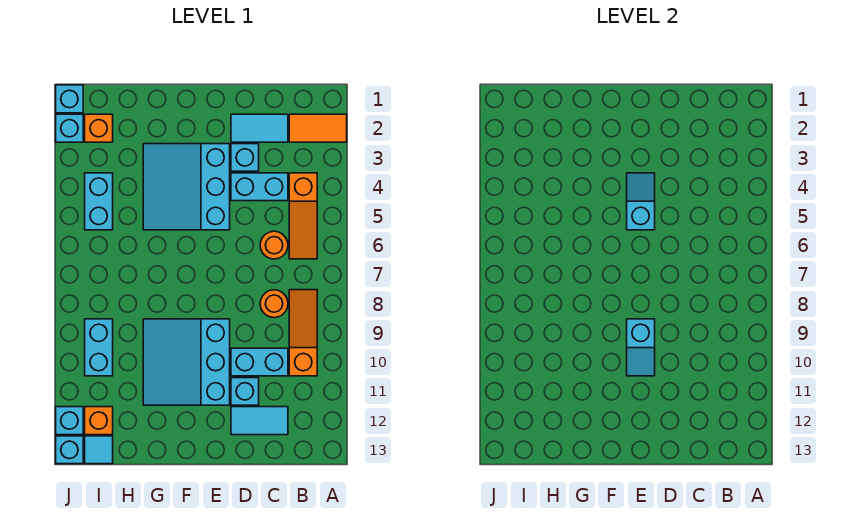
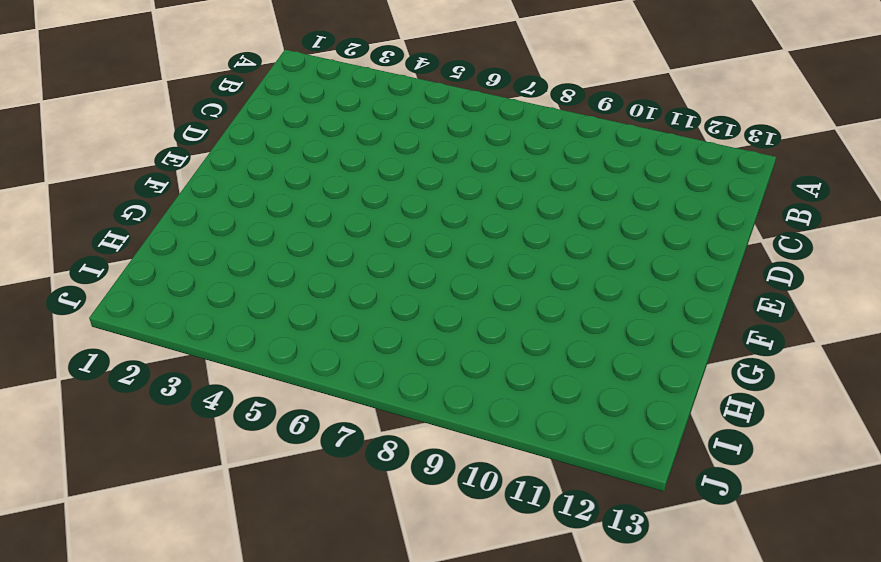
none -> orange tile A2:B2 level 1
none -> orange slope B4:B6 level 1 top 4
none -> orange slope B8:B10 level 1 top 10

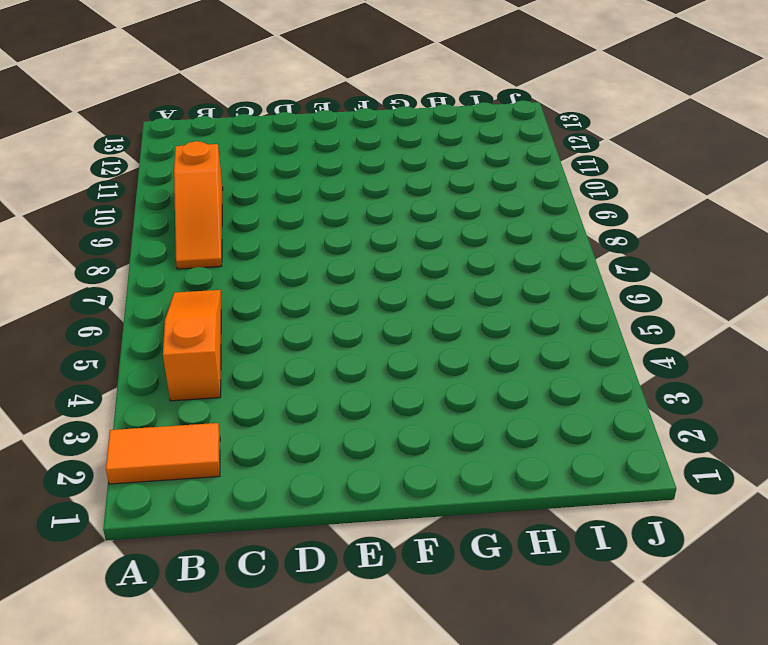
none -> cyan tile C2:D2 level 1
none -> cyan brick C4:D4 level 1
none -> orange round brick C6 level 1

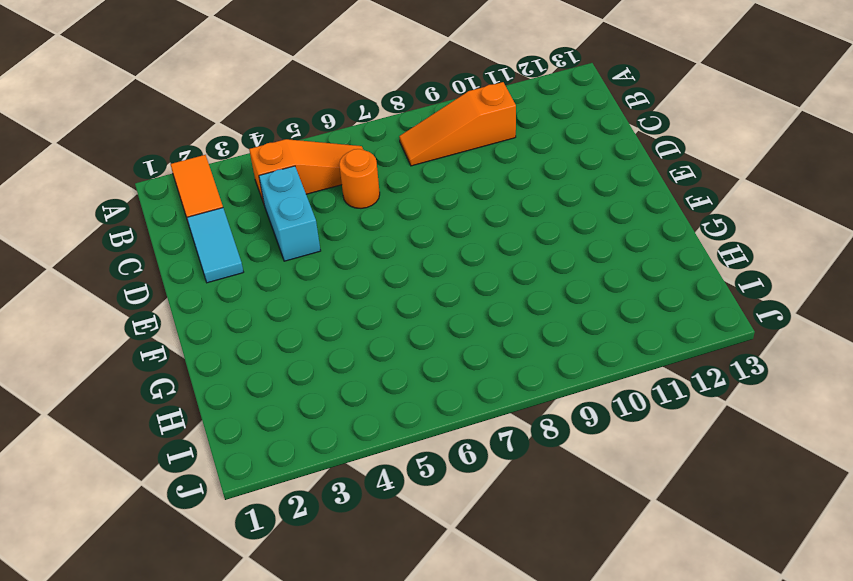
none -> orange round brick C8 level 1
none -> cyan brick C10:D10 level 1
none -> cyan tile C12:D12 level 1

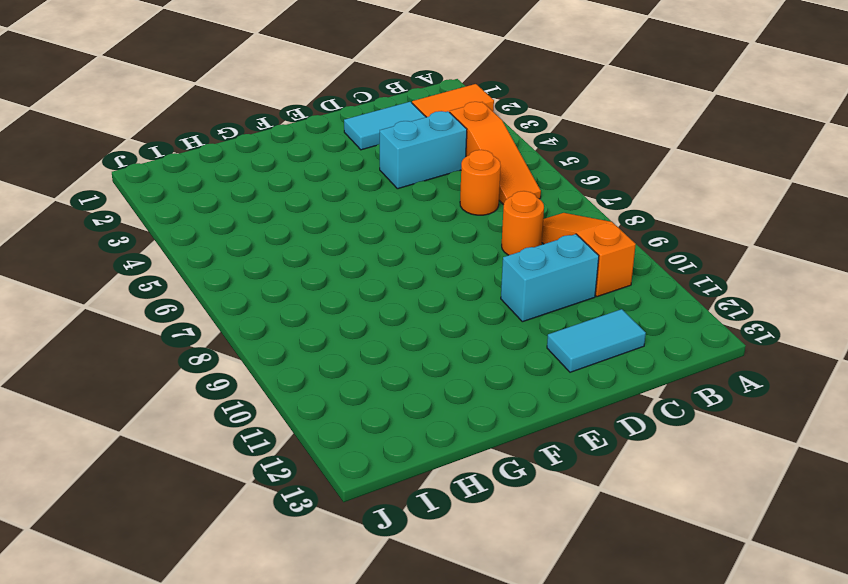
none -> cyan brick D3 level 1
none -> cyan brick D11 level 1
none -> cyan slope E3:G5 level 1 top E

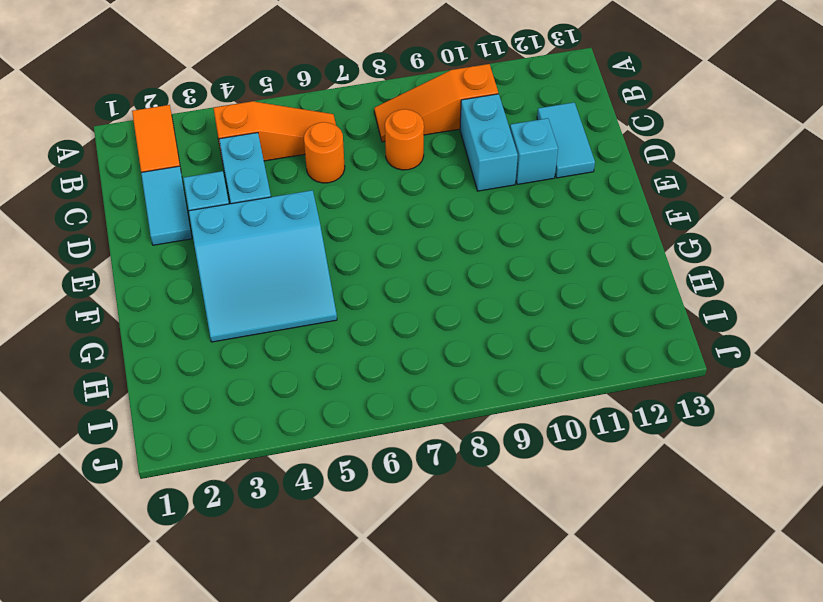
none -> cyan slope E9:G11 level 1 top E
none -> orange brick I2 level 1
none -> cyan brick I4:I5 level 1

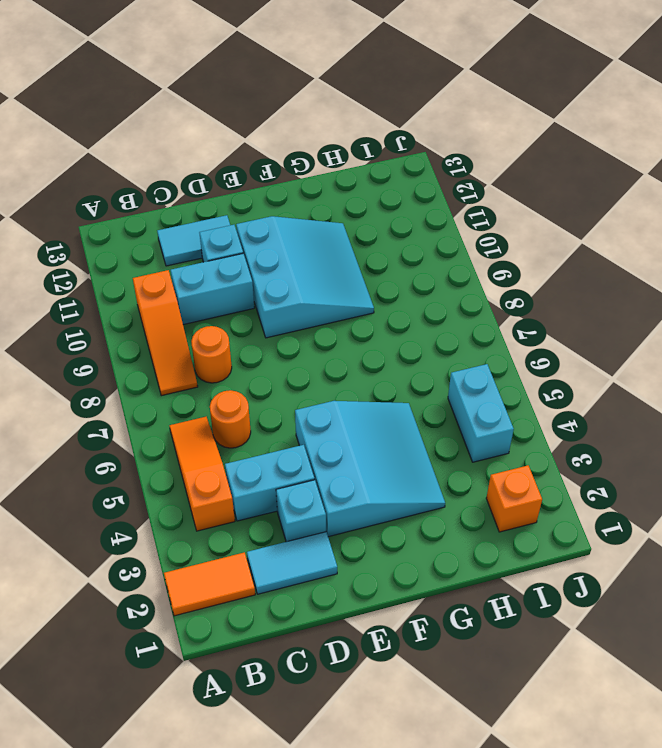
none -> cyan brick I9:I10 level 1
none -> orange brick I12 level 1
none -> cyan tile I13 level 1

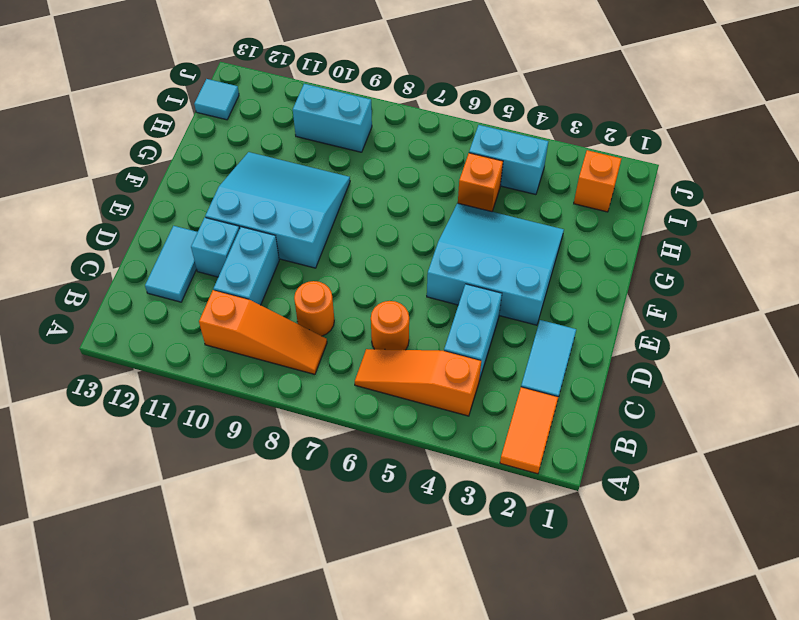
orange brick H5 level 1 -> orange brick I12 level 1
none -> cyan brick D3 level 1
none -> cyan brick J1 level 1
none -> cyan brick J2 level 1

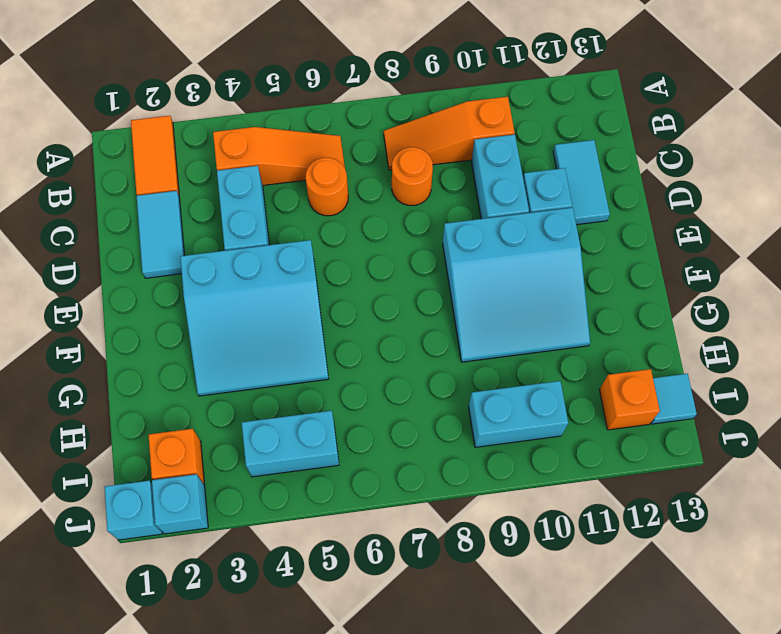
none -> cyan brick D3 level 1
none -> cyan brick J12 level 1
none -> cyan brick J13 level 1

